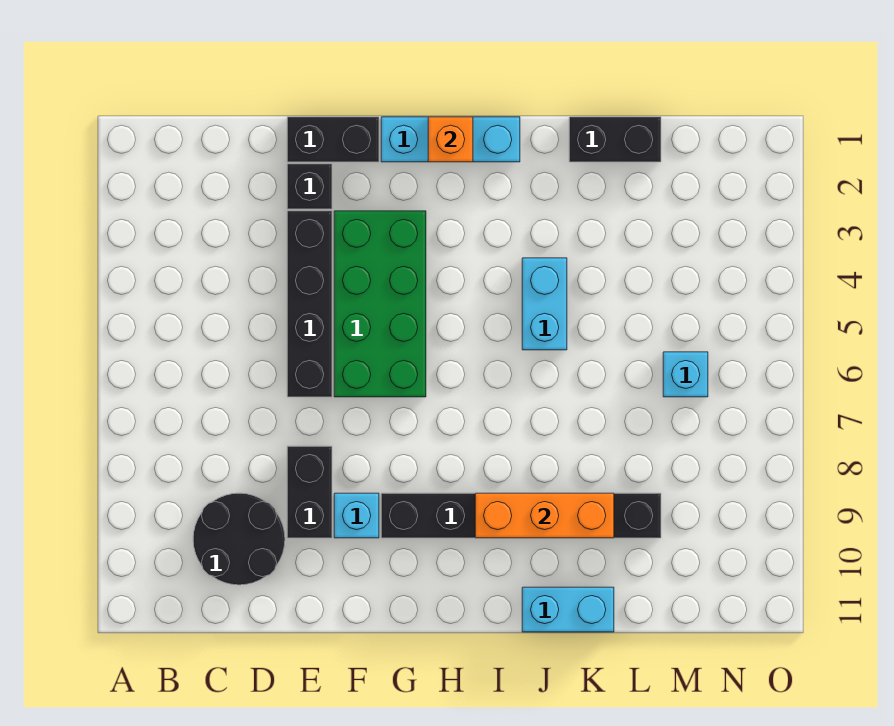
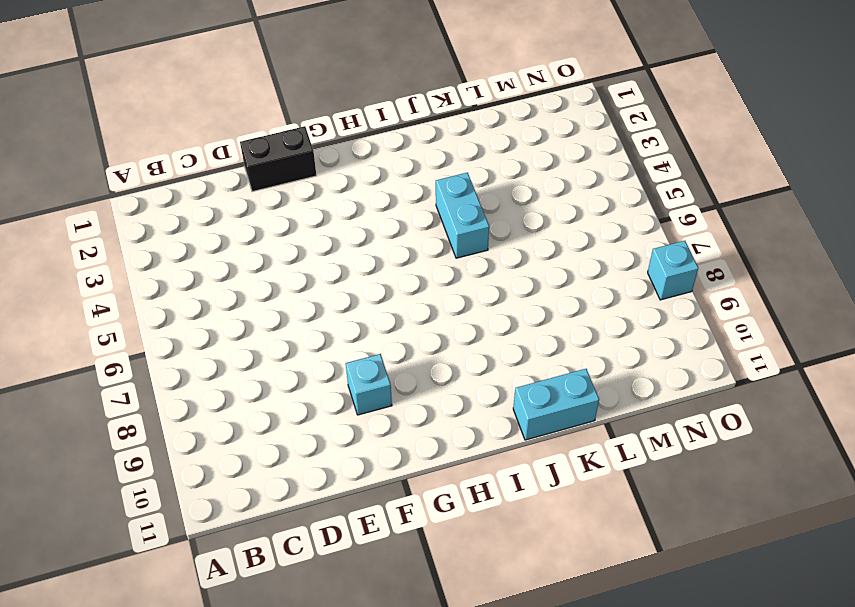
cyan brick O8 level 1 -> cyan brick M6 level 1
none -> black round brick C9:D10 level 1
none -> black brick E2 level 1
none -> black brick E3:E6 level 1

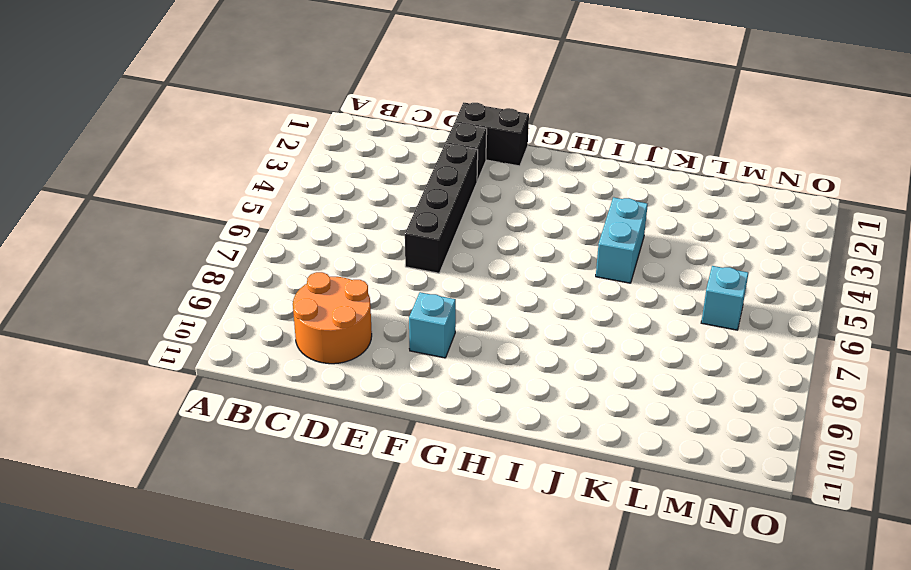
orange round brick C9:D10 level 1 -> black round brick C9:D10 level 1
none -> black brick E8:E9 level 1
none -> green brick F3:G6 level 1
none -> cyan brick G1:I1 level 1

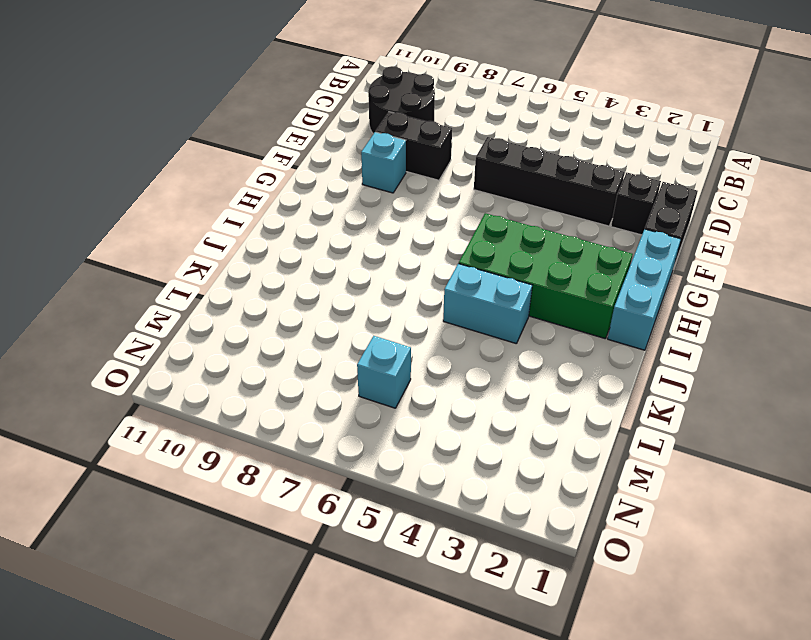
green brick H2:I5 level 1 -> green brick F3:G6 level 1
none -> black brick G9:L9 level 1
none -> cyan brick J11:K11 level 1
none -> black brick K1:L1 level 1

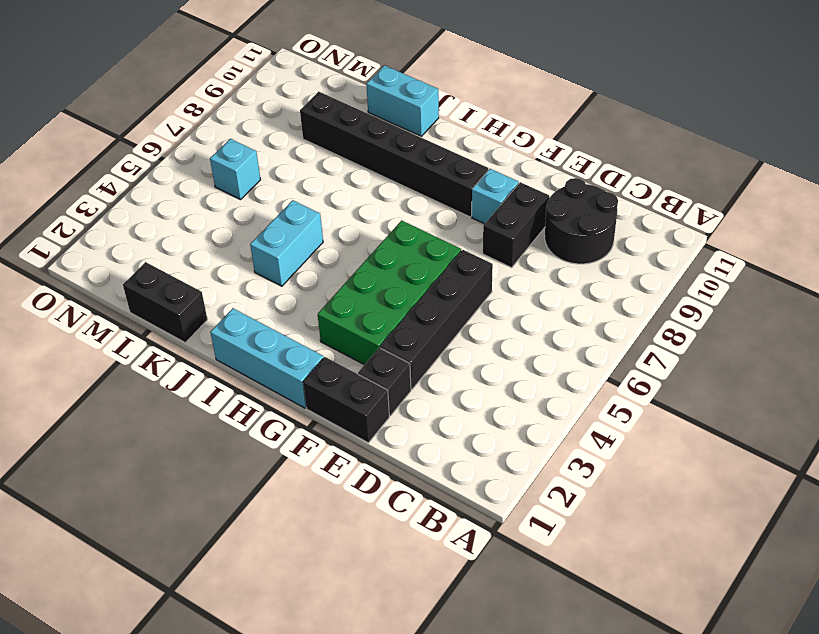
none -> orange brick H1 level 2
none -> orange brick I9:K9 level 2

